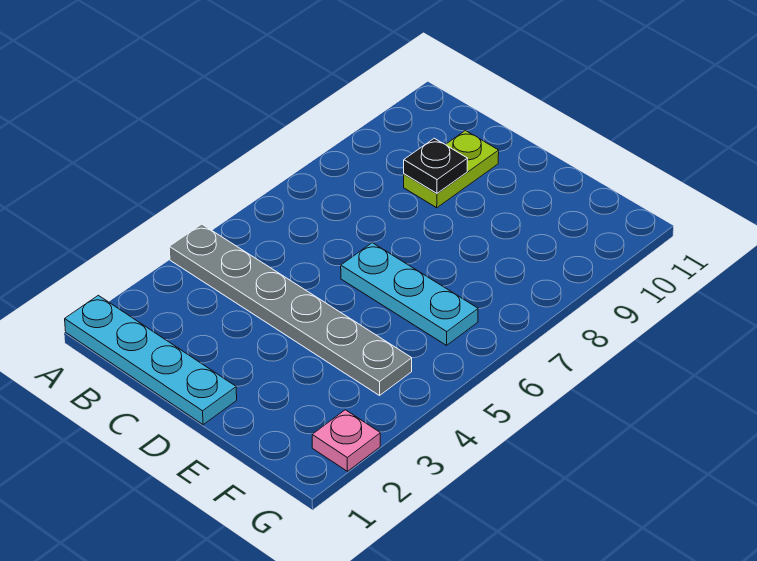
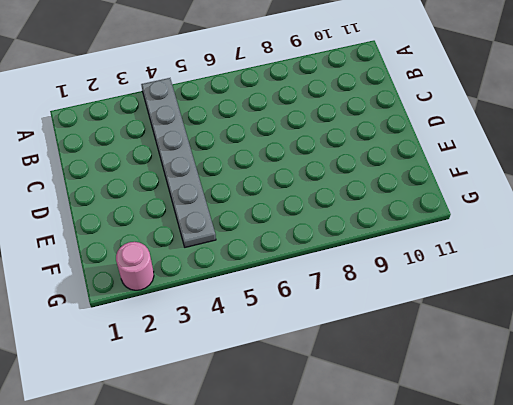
pink round brick G2 level 1 -> pink plate G2 level 1
none -> cyan plate A1:D1 level 1
none -> lime plate C9:C10 level 1

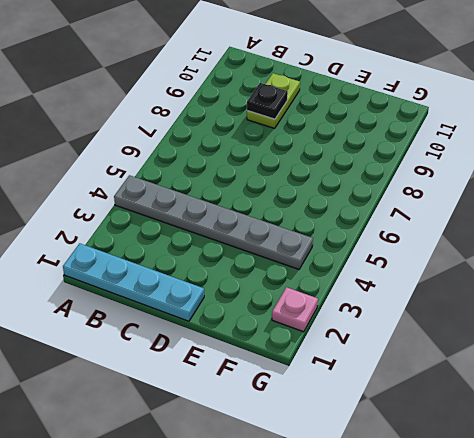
none -> cyan plate D6:F6 level 1

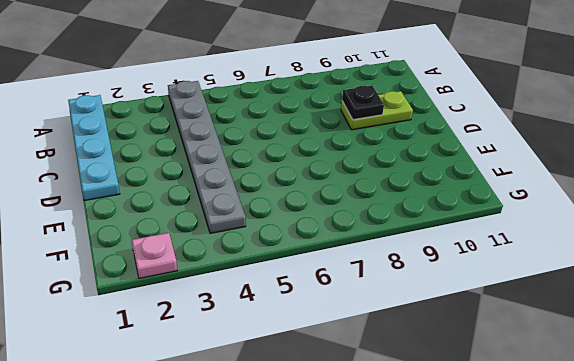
none -> cyan plate D6:F6 level 1

